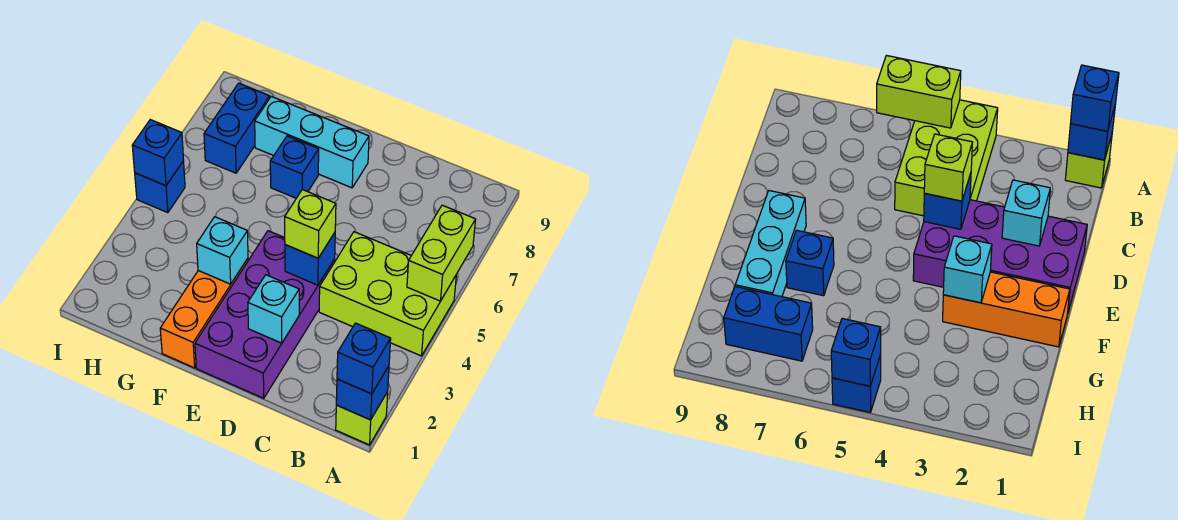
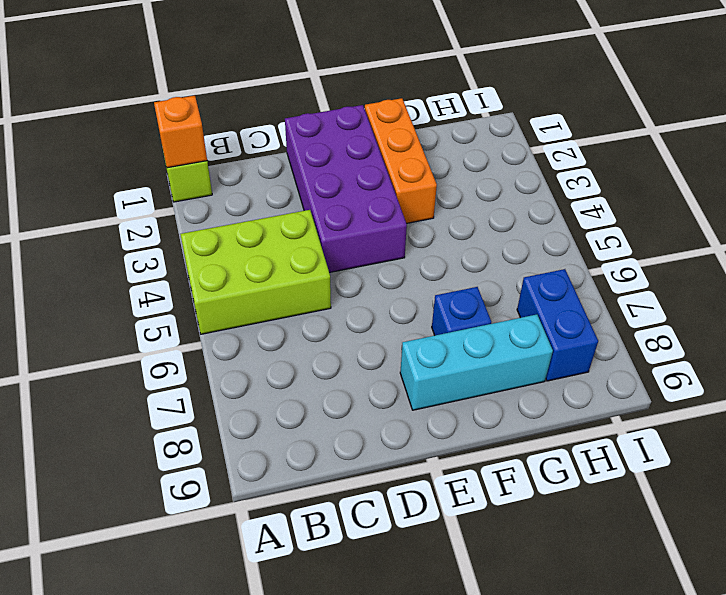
orange brick A1 level 2 -> blue brick A1 level 2
none -> blue brick I5 level 1
none -> lime brick A5:A6 level 2
none -> cyan brick D2 level 2

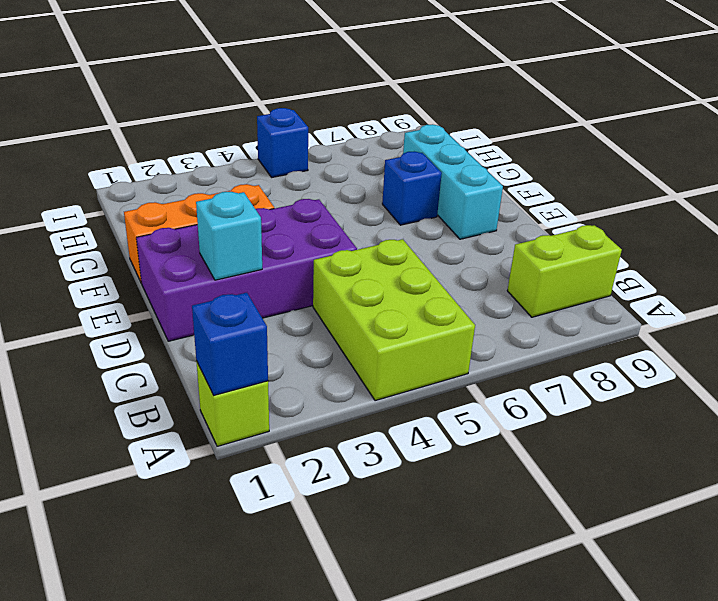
lime brick B8:B9 level 1 -> lime brick A5:A6 level 2
none -> blue brick H7:H8 level 1
none -> blue brick D4 level 2
none -> cyan brick F3 level 2

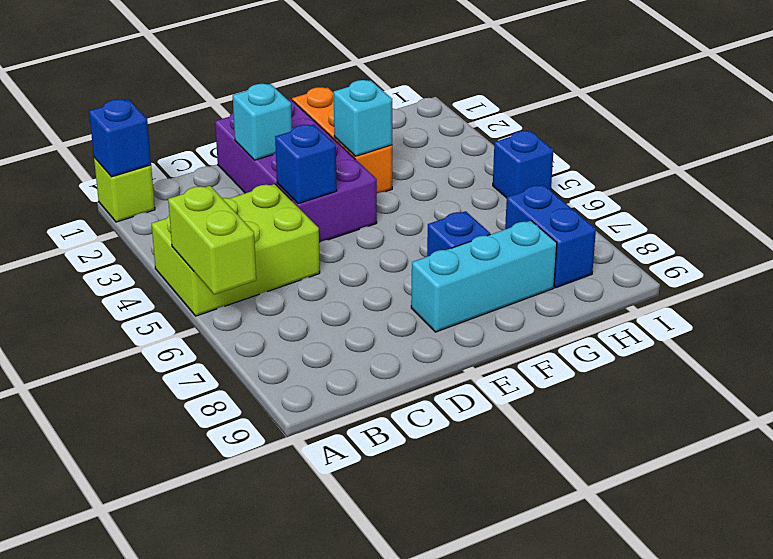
none -> blue brick I5 level 2
none -> blue brick A1 level 3
none -> lime brick D4 level 3

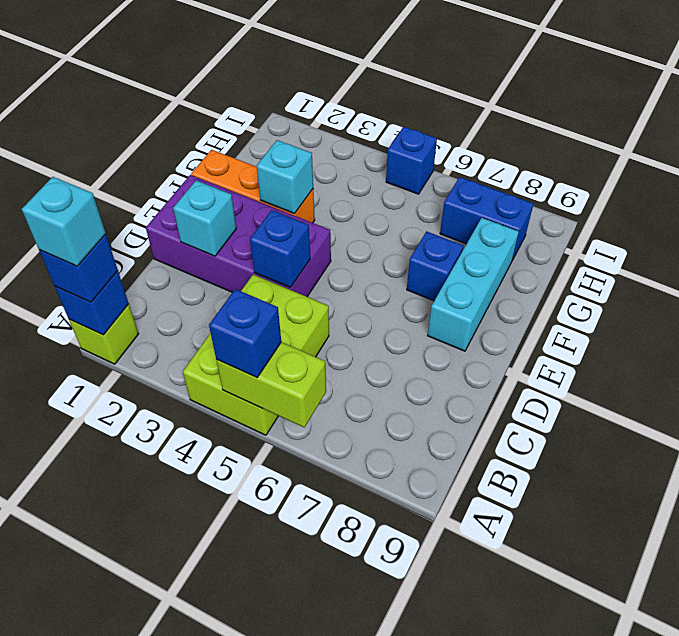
cyan brick A1 level 4 -> none
blue brick A5 level 3 -> blue brick I5 level 2
none -> lime brick D4 level 3

